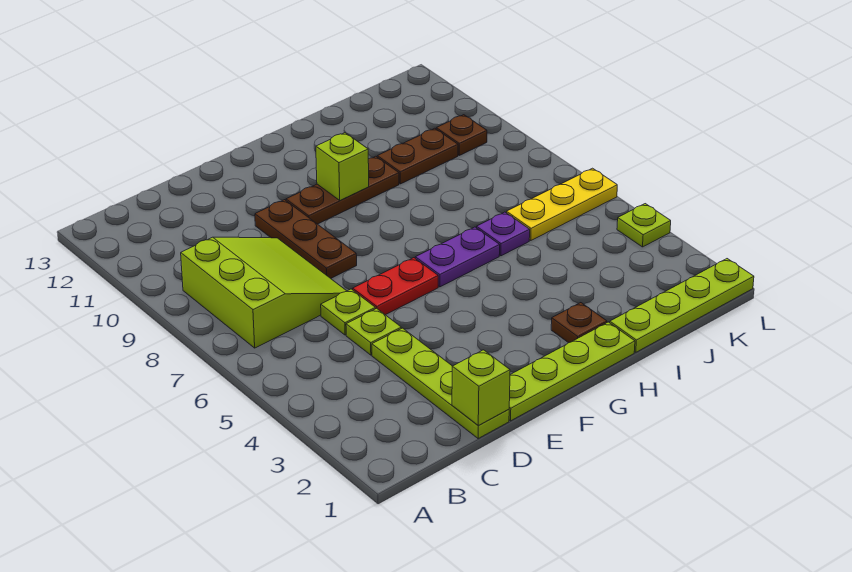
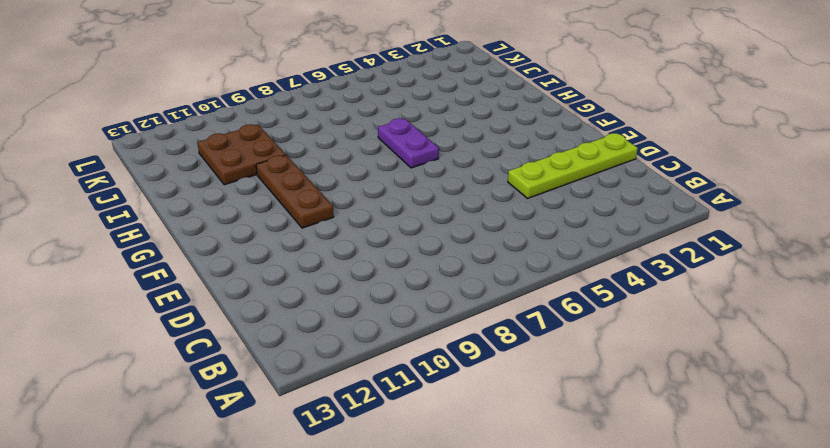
brown plate I10:J11 level 1 -> brown plate I10:J10 level 1
none -> lime slope B7:D9 level 1 top B
none -> lime plate D5 level 1
none -> lime plate D6 level 1

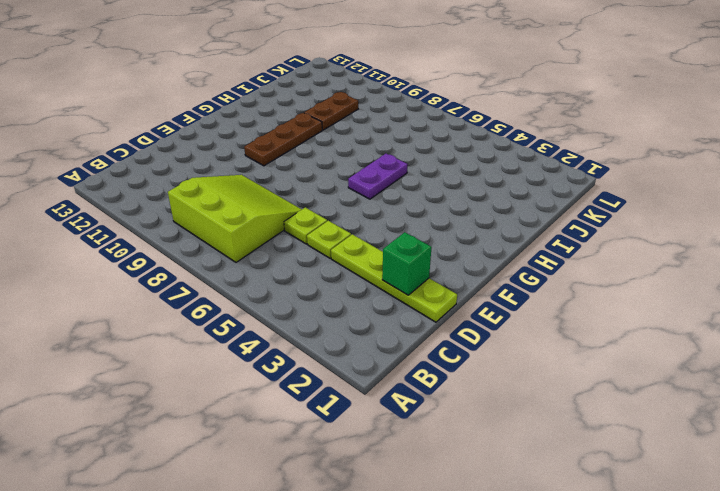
green brick D2 level 2 -> none
none -> lime plate E1:H1 level 1
none -> red plate E6:F6 level 1
none -> brown plate E8:E10 level 1

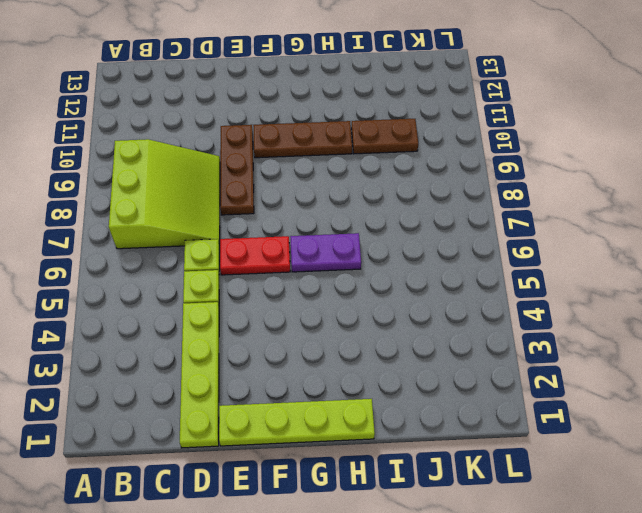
none -> brown plate H2 level 1
none -> lime plate I1:L1 level 1
none -> purple plate I6 level 1

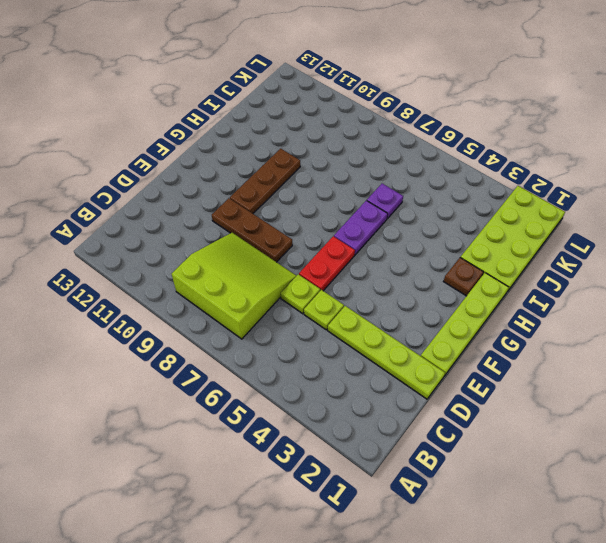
lime plate I1:L2 level 1 -> lime plate I1:L1 level 1
none -> brown plate I10:J10 level 1
none -> yellow plate J6:L6 level 1
none -> brown plate K10 level 1

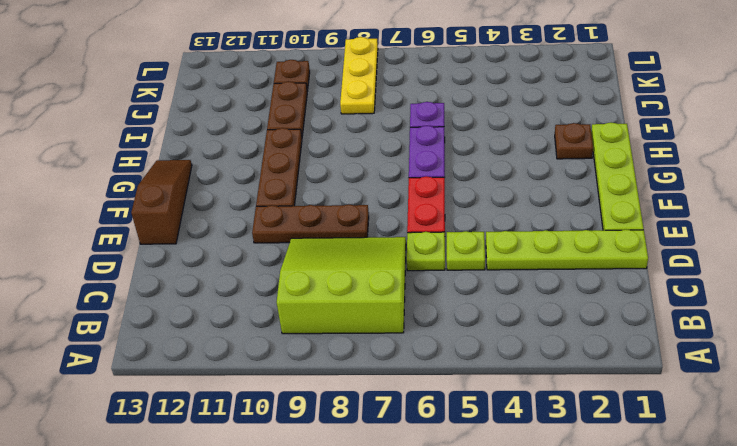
brown slope E13:G13 level 1 top E -> none
yellow plate J8:L8 level 1 -> yellow plate J6:L6 level 1
none -> lime plate I1:L1 level 1
none -> lime plate L4 level 1
none -> lime brick D1 level 2

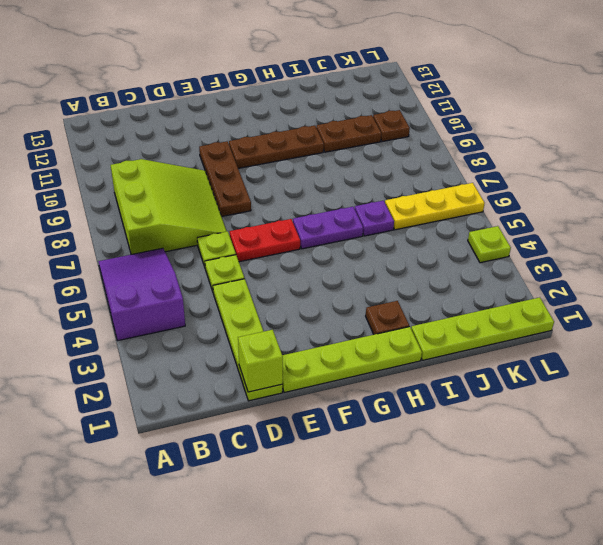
purple slope A4:B6 level 1 top 4 -> none
none -> lime brick G10 level 2

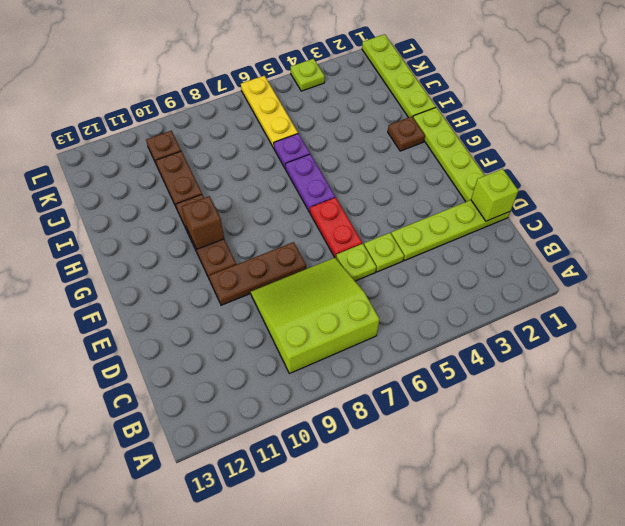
brown brick G10 level 2 -> lime brick G10 level 2

